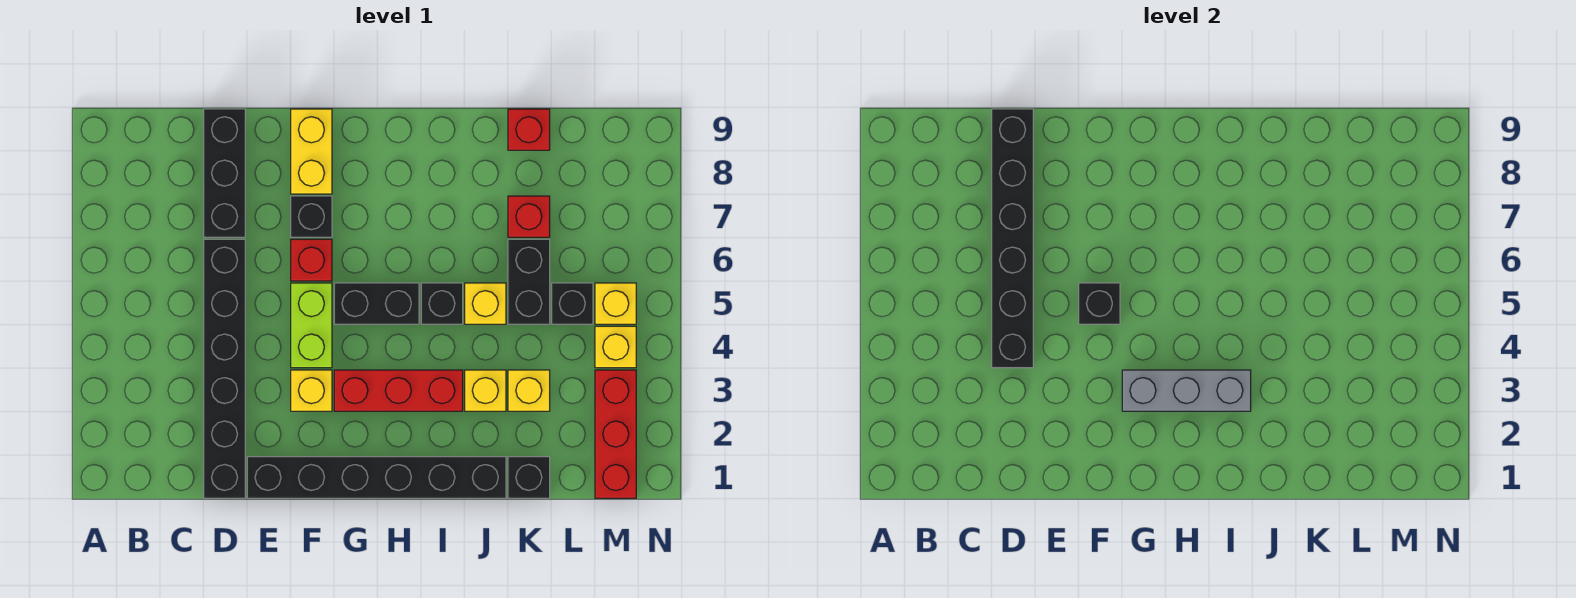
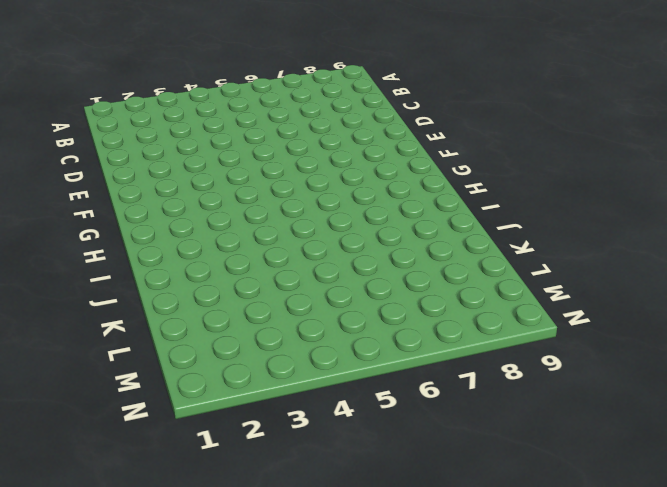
none -> black brick D1:D6 level 1
none -> black brick D7:D9 level 1
none -> black brick E1:J1 level 1

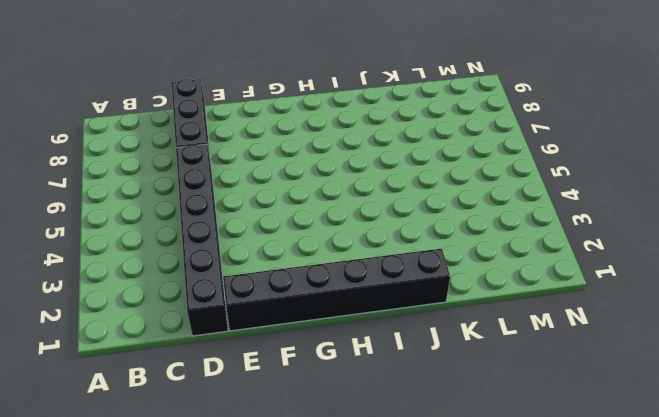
none -> yellow brick F3 level 1
none -> lime brick F4:F5 level 1
none -> red brick F6 level 1

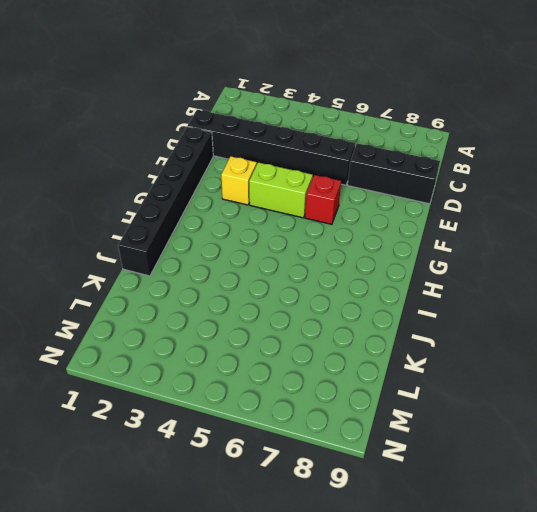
none -> black brick F7 level 1
none -> yellow brick F8:F9 level 1
none -> red brick G3:I3 level 1

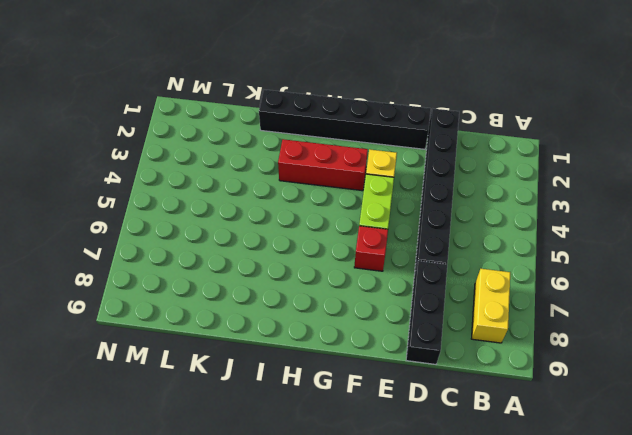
yellow brick B7:B8 level 1 -> yellow brick F8:F9 level 1
none -> black brick F7 level 1
none -> black brick G5:H5 level 1
none -> black brick I5 level 1

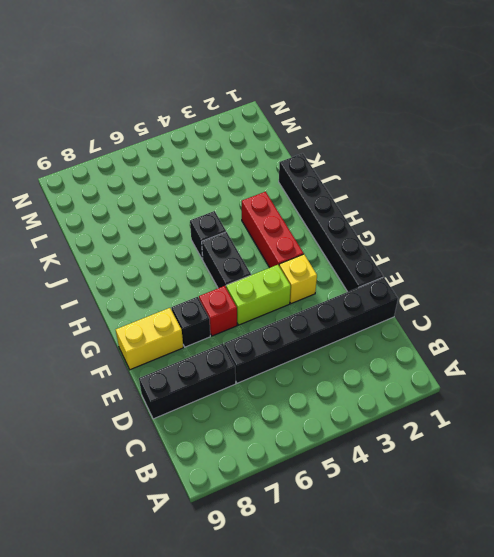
none -> yellow brick J3 level 1
none -> yellow brick J5 level 1
none -> black brick K1 level 1

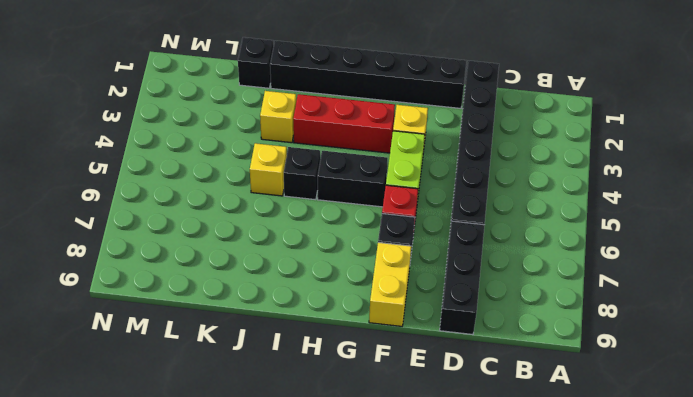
none -> yellow brick K3 level 1
none -> black brick K5:K6 level 1
none -> red brick K7 level 1

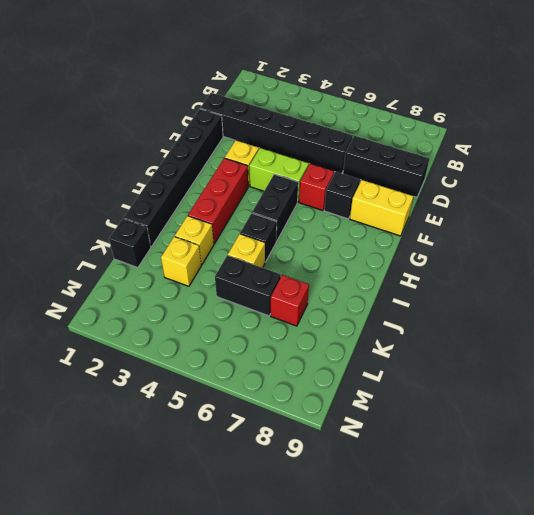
none -> red brick K9 level 1
none -> black brick L5 level 1
none -> red brick M1:M3 level 1

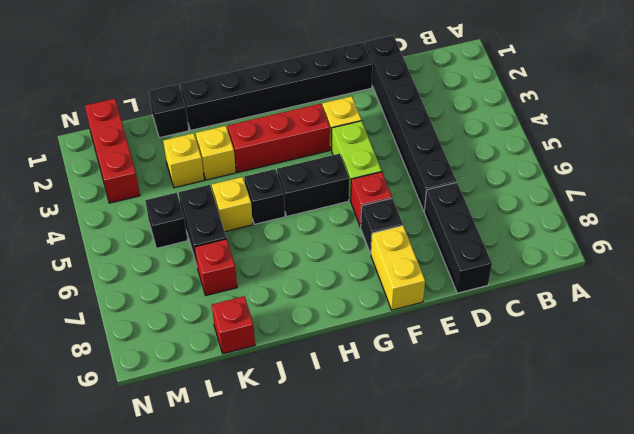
none -> yellow brick M4 level 1
none -> yellow brick M5 level 1
none -> black brick D4:D9 level 2

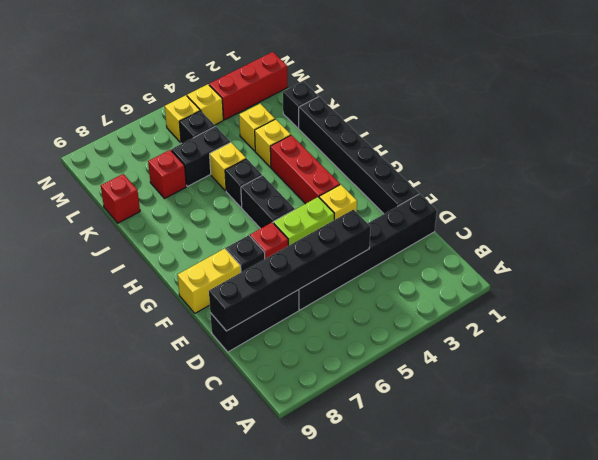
none -> black brick F5 level 2
none -> grey brick G3:I3 level 2

